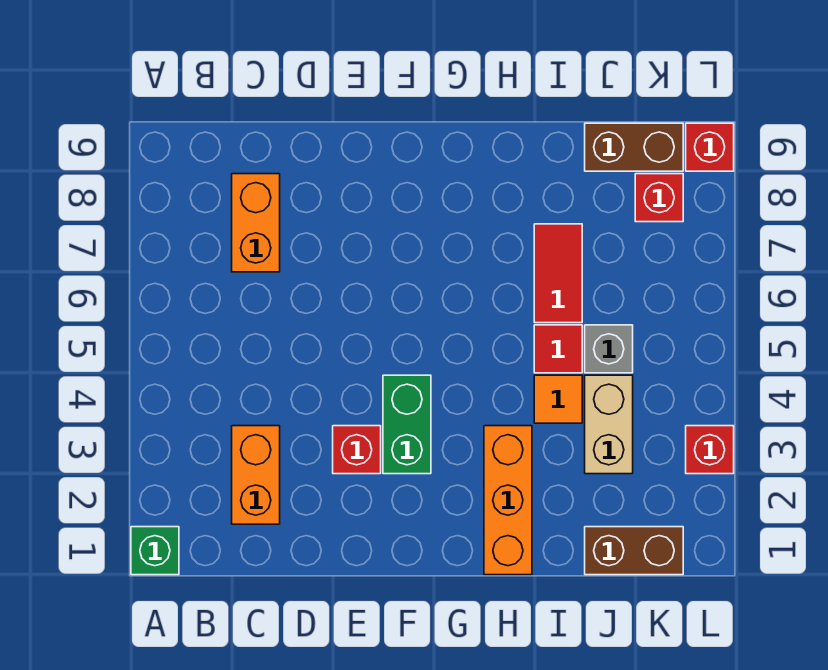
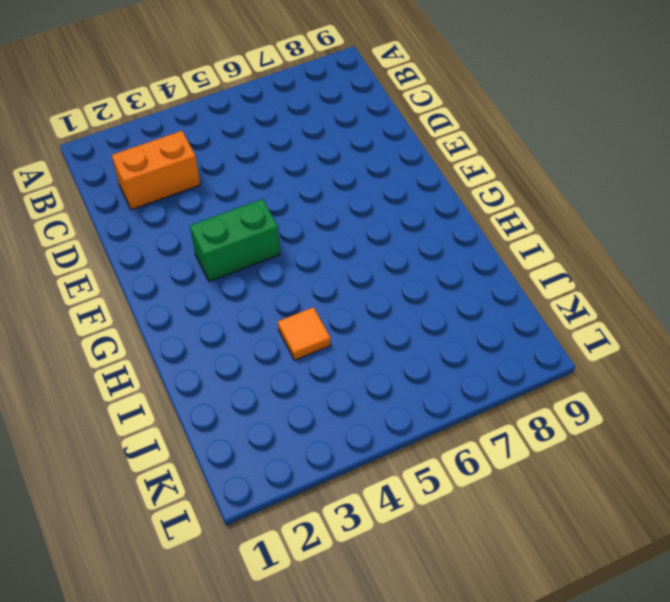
none -> green brick A1 level 1
none -> orange brick C7:C8 level 1
none -> red brick E3 level 1

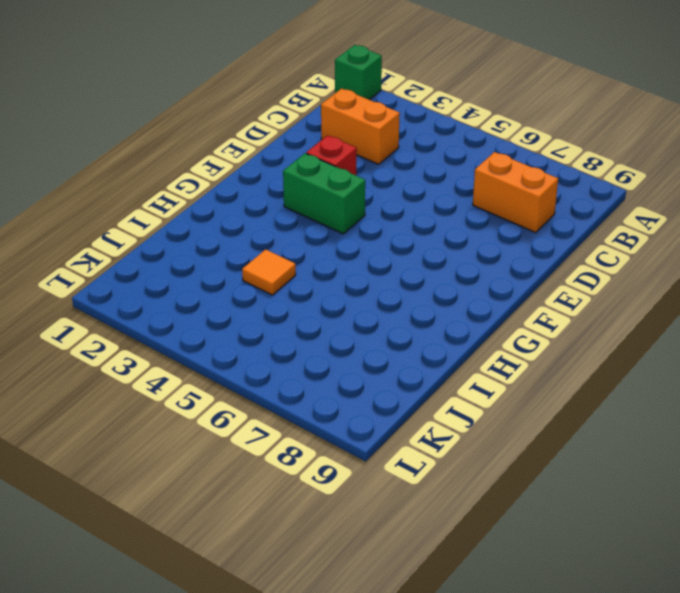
none -> orange brick H1:H3 level 1
none -> red tile I5 level 1
none -> red tile I6:I7 level 1

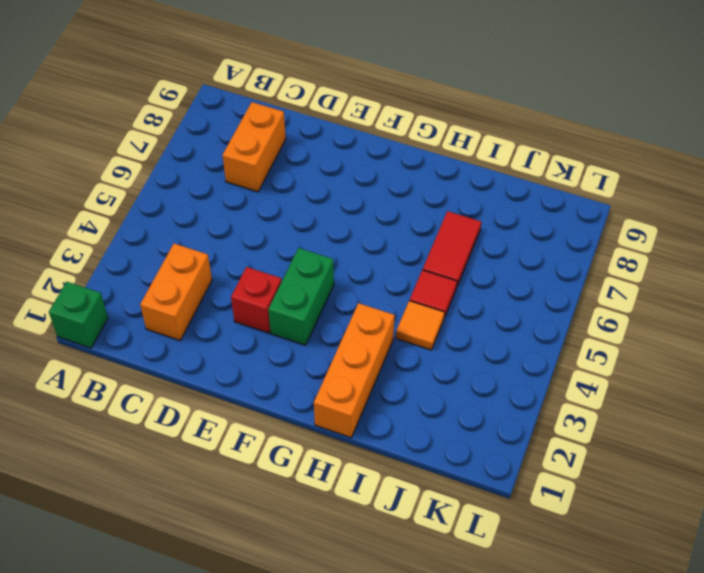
none -> brown brick J1:K1 level 1
none -> tan brick J3:J4 level 1
none -> grey brick J5 level 1

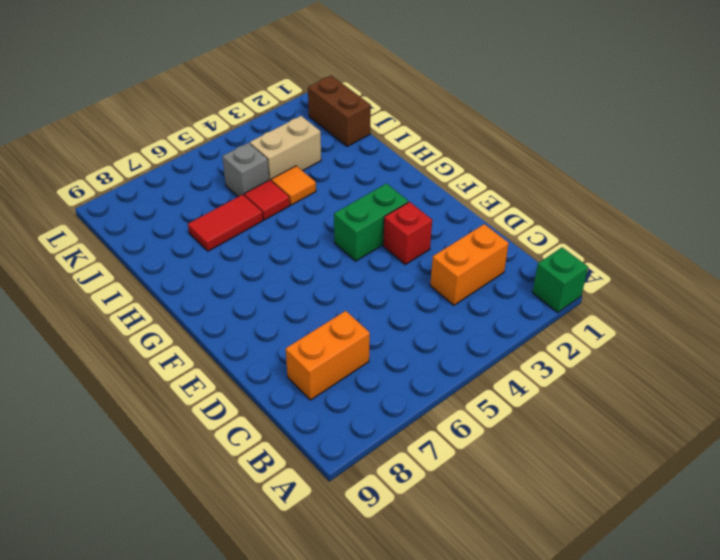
none -> orange brick H1:H3 level 1
none -> brown brick J9:K9 level 1
none -> red brick K8 level 1

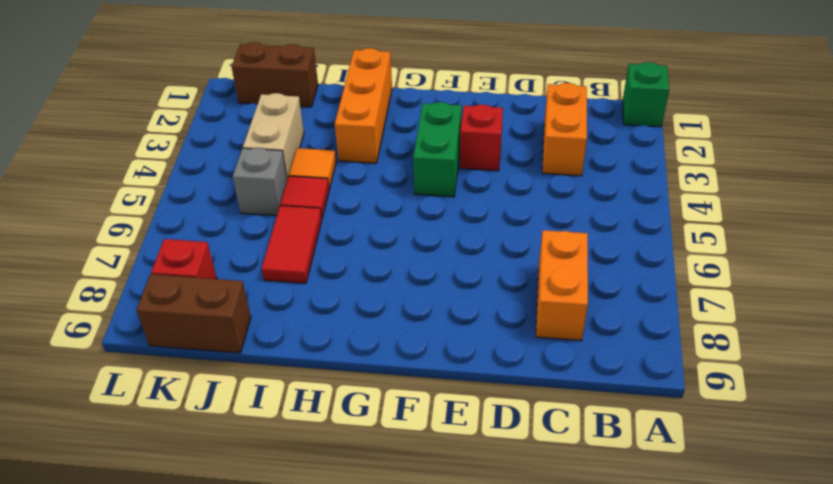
none -> red brick L3 level 1
none -> red brick L9 level 1

